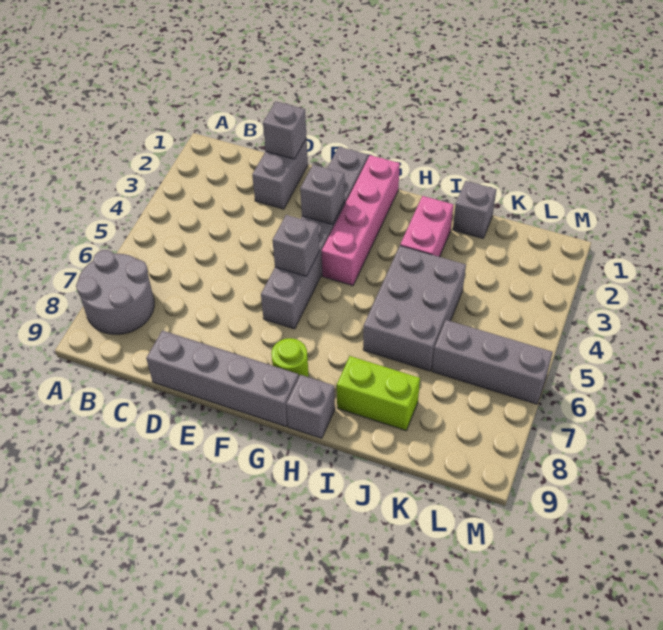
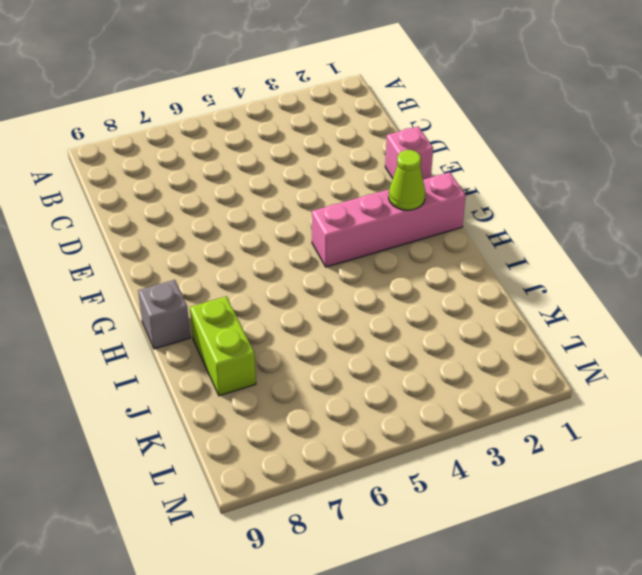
pink brick E1 level 1 -> none
lime cone G2 level 2 -> none
none -> grey round brick A7:B8 level 1
none -> grey brick D1:D2 level 1
none -> grey brick D9:G9 level 1

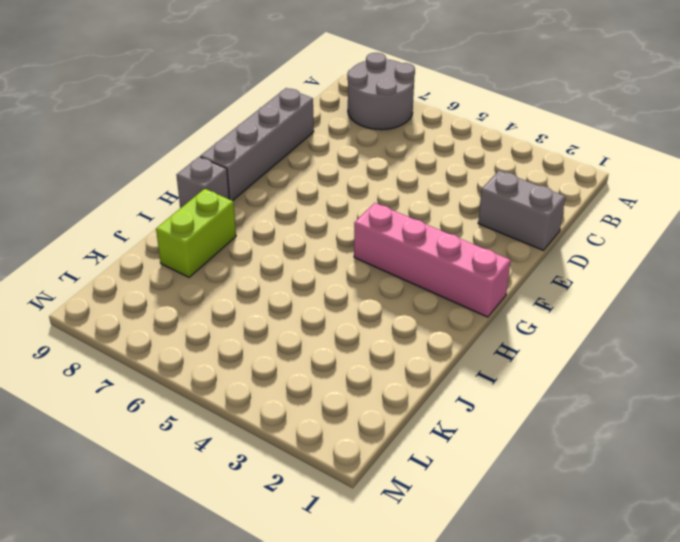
none -> grey brick F1:F6 level 1
none -> lime round brick G8 level 1
none -> pink brick I2:I3 level 1

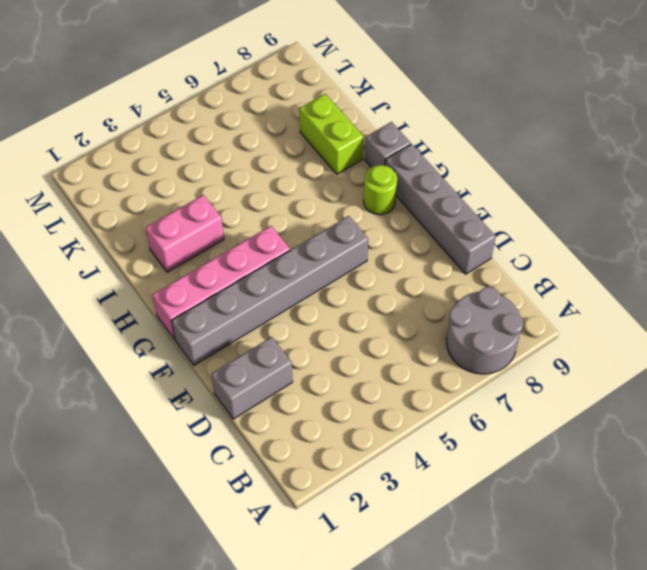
none -> grey brick I4:J6 level 1
none -> grey brick J1 level 1
none -> grey brick K6:M6 level 1

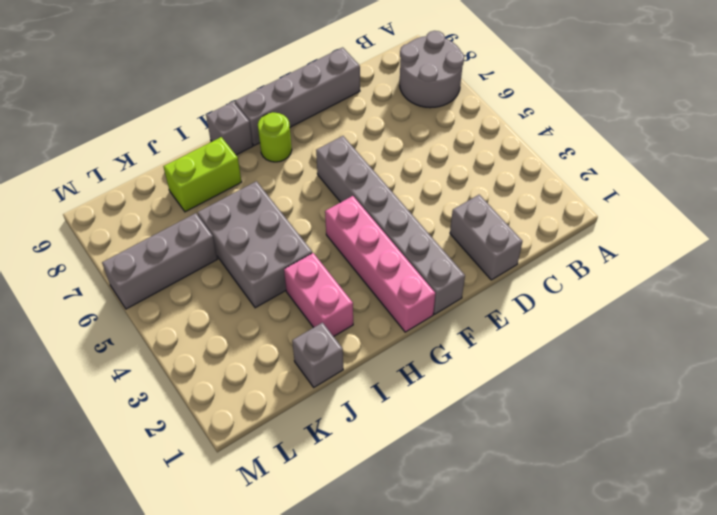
none -> grey brick D1 level 2
none -> grey brick F3 level 2
none -> grey brick F5 level 2

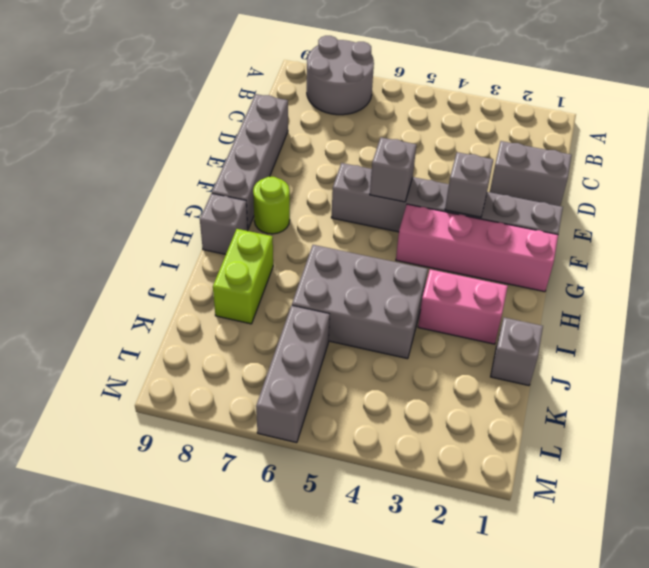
none -> grey brick D1 level 2

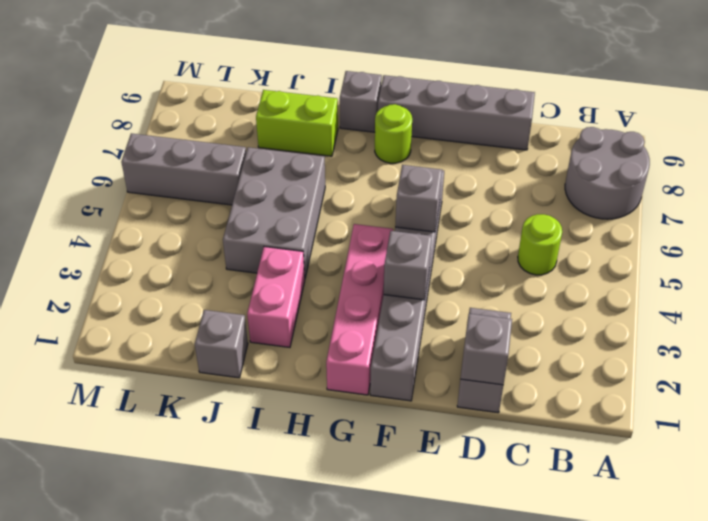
lime round brick C5 level 1 -> none

